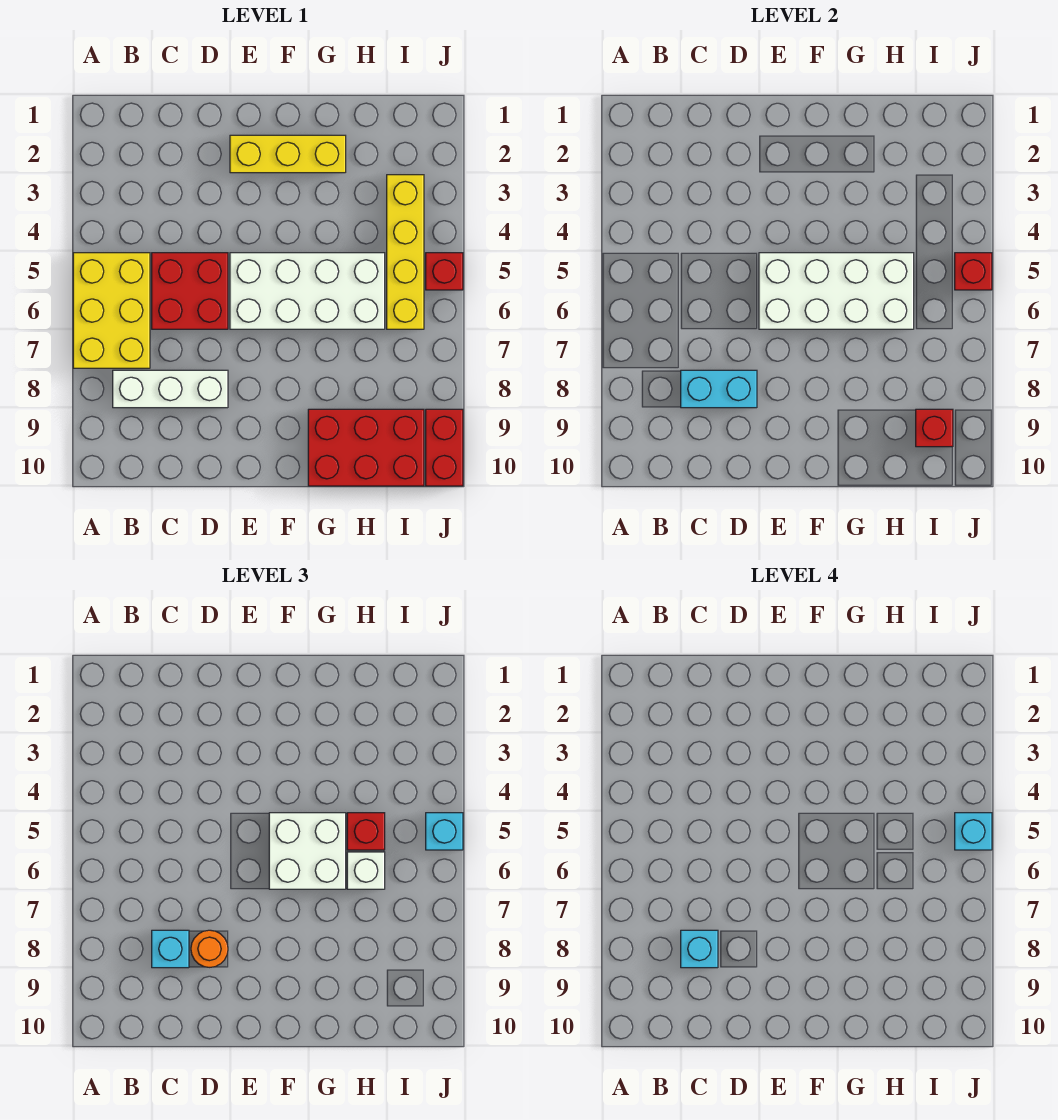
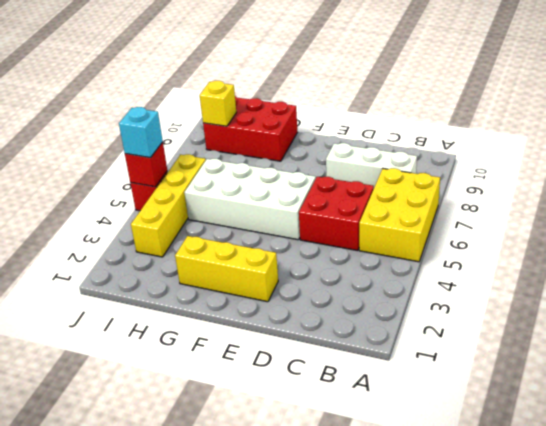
yellow brick I9 level 2 -> red brick I9 level 2
none -> red brick J9:J10 level 1
none -> cyan brick C8:D8 level 2
none -> white brick E5:H6 level 2

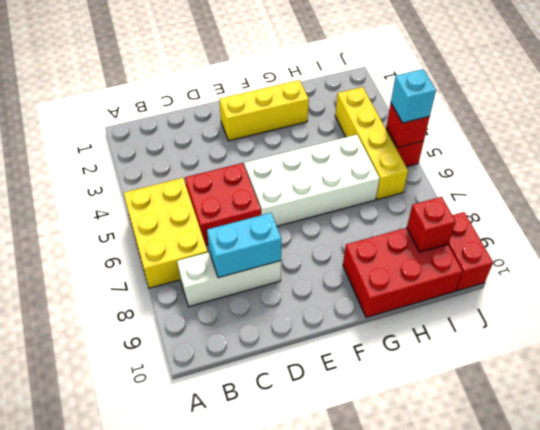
none -> white brick E5:H6 level 2
none -> cyan brick C8 level 3
none -> orange round brick D8 level 3

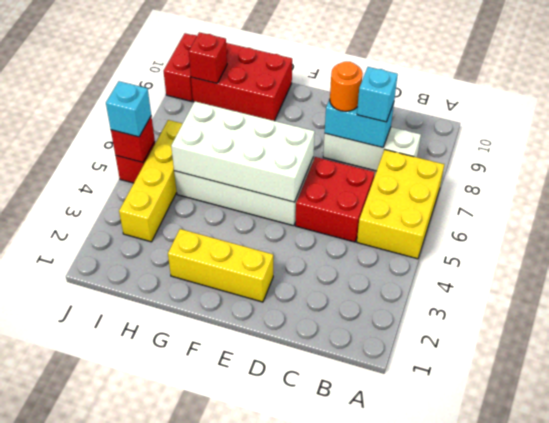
none -> white brick F5:G6 level 3
none -> red brick H5 level 3
none -> white brick H6 level 3

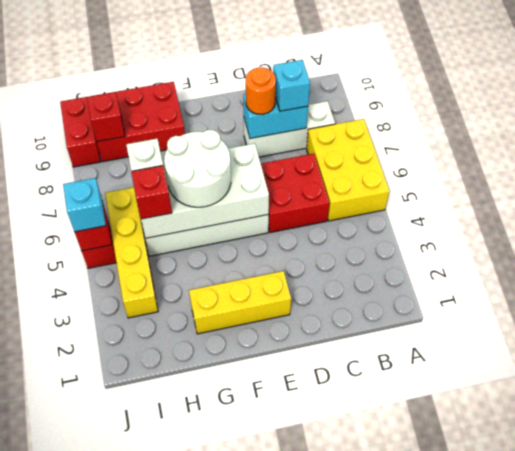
white round brick F5:G6 level 3 -> white brick F5:G6 level 3
none -> cyan brick C8 level 4
none -> cyan brick J5 level 4

